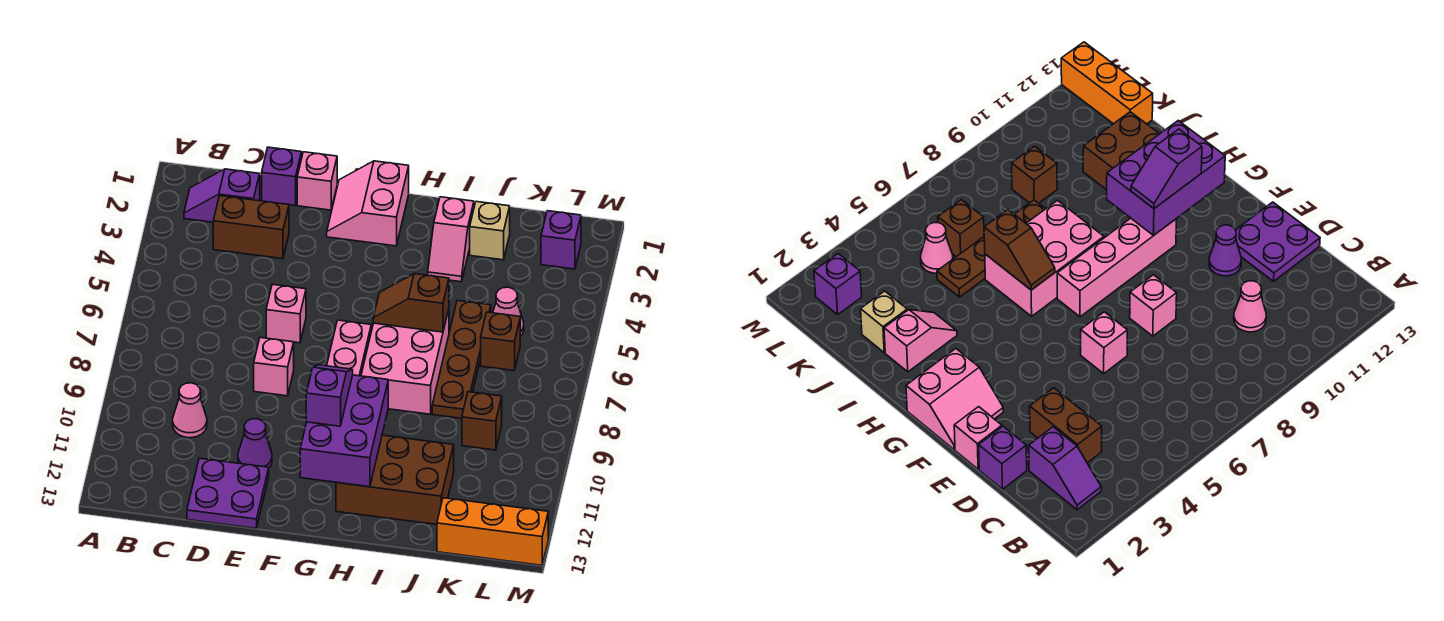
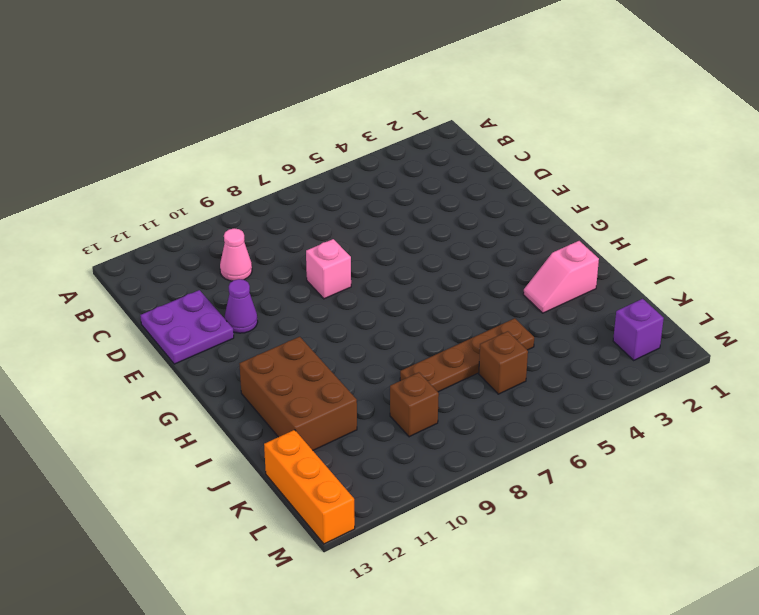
none -> purple slope B2:C2 level 1 top C
none -> brown brick C3:D3 level 1
none -> purple brick D1 level 1

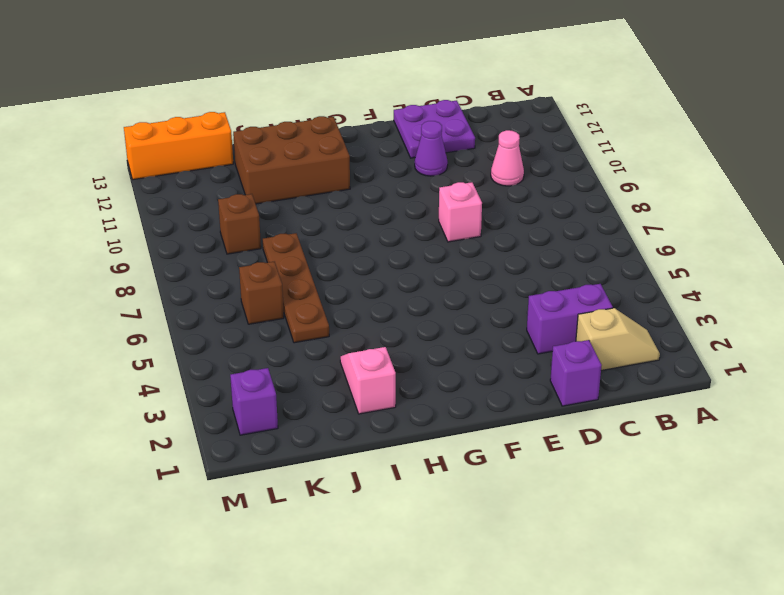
tan slope B2:C2 level 1 top C -> purple slope B2:C2 level 1 top C
purple brick C3:D3 level 1 -> brown brick C3:D3 level 1
none -> pink brick E1 level 1
none -> pink brick E6 level 1
none -> pink slope F1:G2 level 1 top G

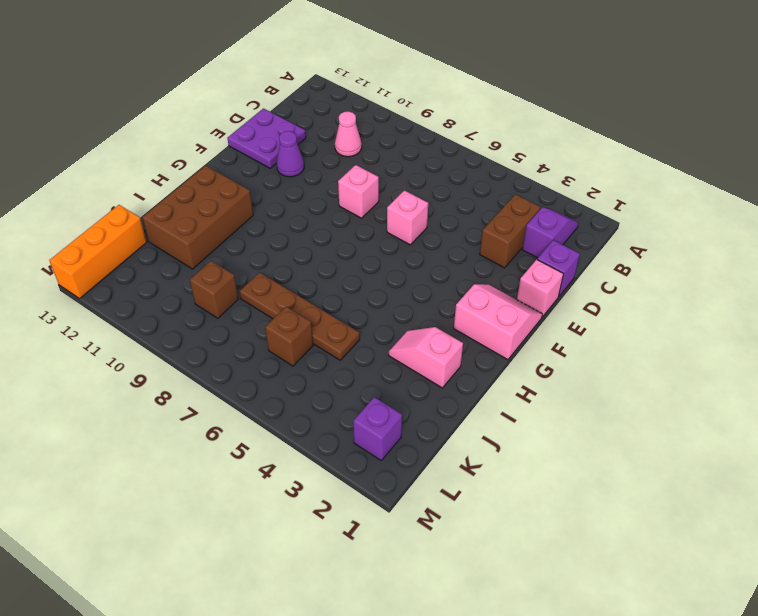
none -> pink brick G7:G10 level 1
none -> pink brick H6:I8 level 1
none -> tan brick J2 level 1

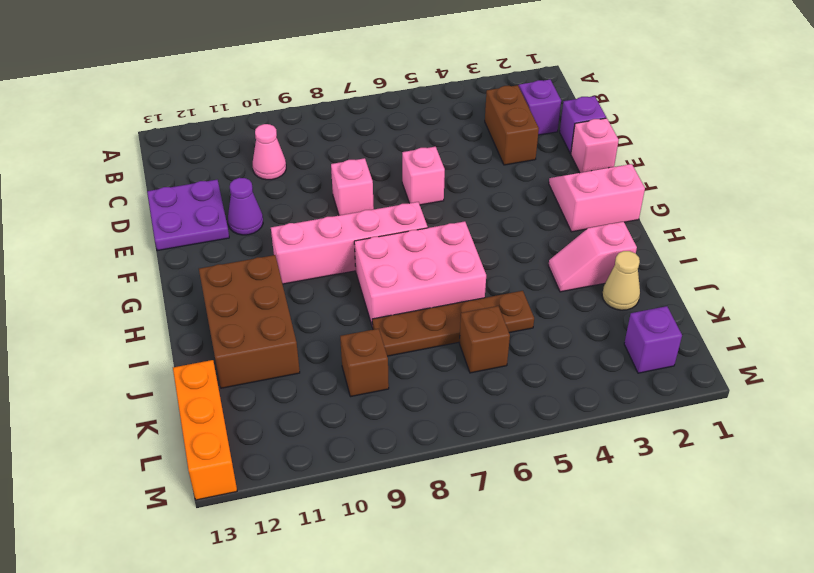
tan cone J2 level 1 -> tan brick J2 level 1
none -> pink cone K5 level 1
none -> purple brick G10:H12 level 2
none -> brown slope H6:I6 level 2 top I

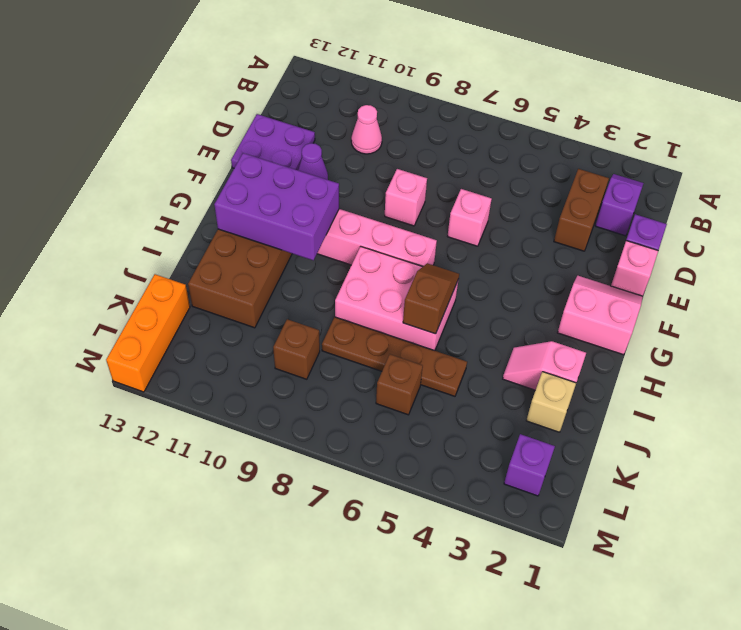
none -> pink cone K5 level 1
none -> purple slope G10:G11 level 3 top 11

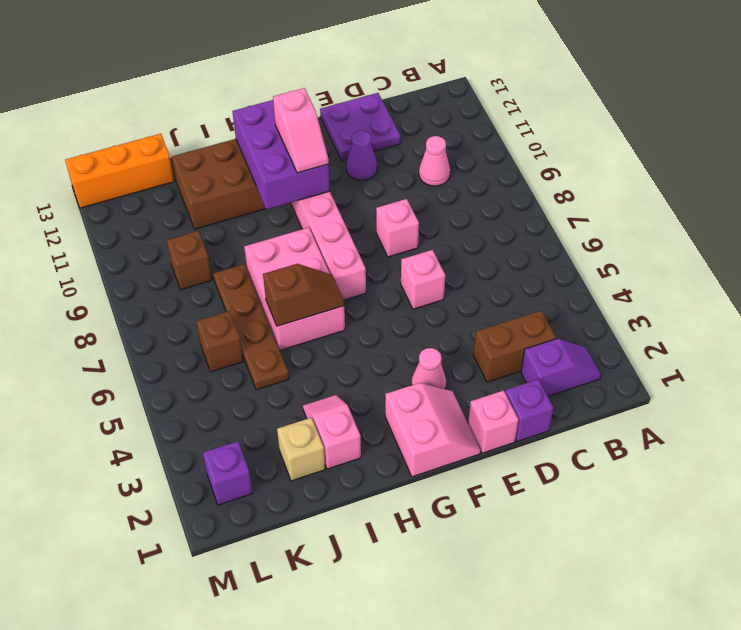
pink cone F3 level 1 -> pink cone K5 level 1
pink slope G10:G11 level 3 top 11 -> purple slope G10:G11 level 3 top 11

